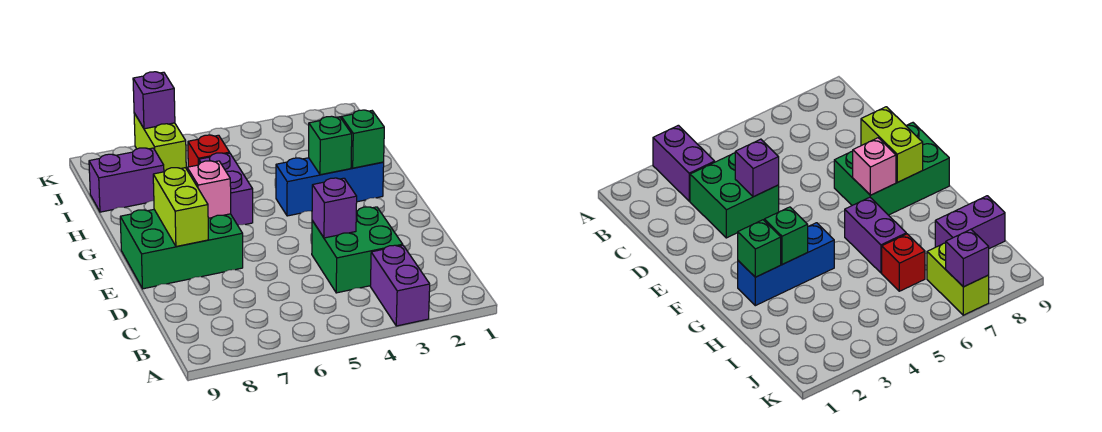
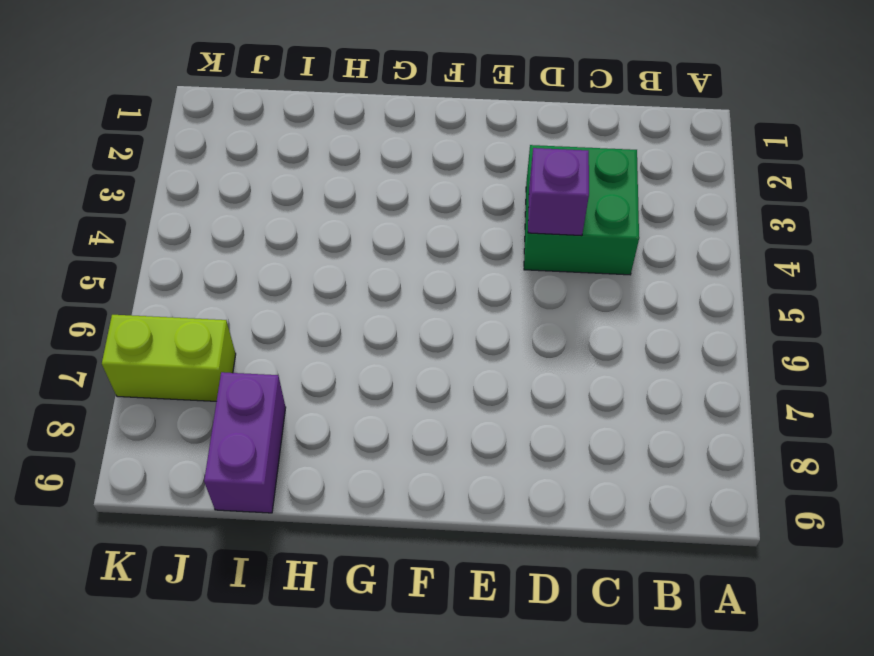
none -> purple brick A3:B3 level 1
none -> green brick E7:F9 level 1
none -> blue brick G2:G4 level 1

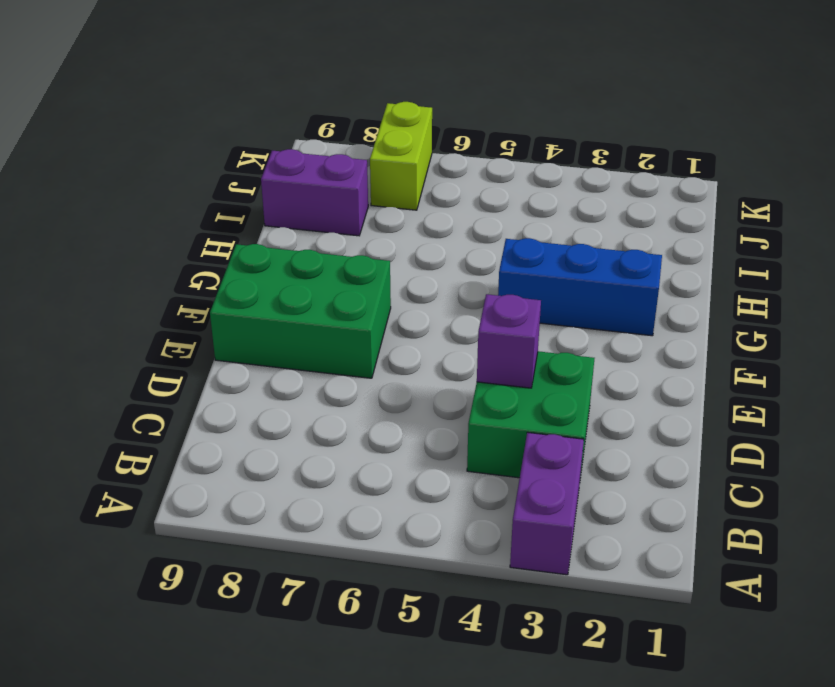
none -> purple brick G6:H6 level 1
none -> red brick I6 level 1
none -> lime brick E8:F8 level 2

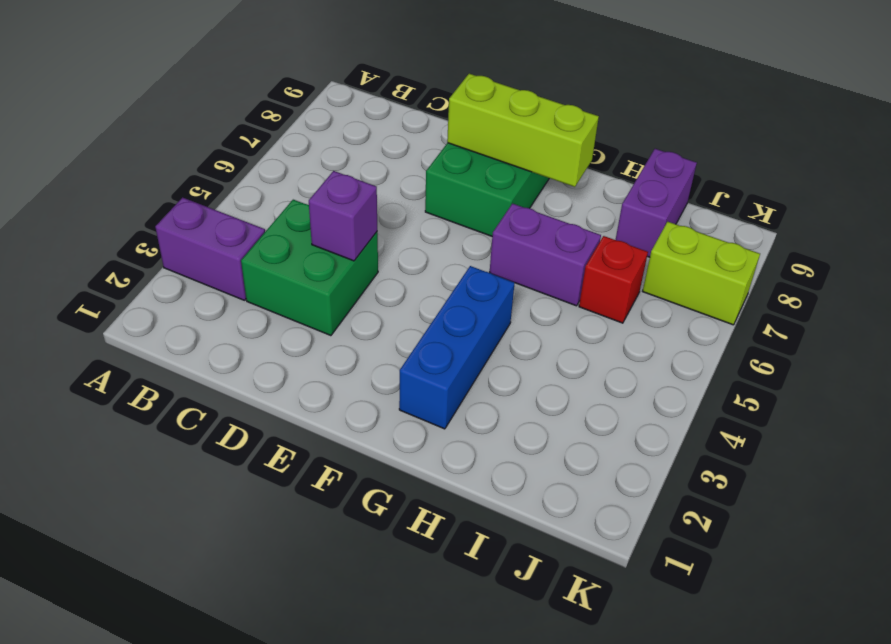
lime brick E8:G8 level 2 -> lime brick E8:F8 level 2
none -> pink brick F7 level 2
none -> green brick G2 level 2
none -> green brick G3 level 2

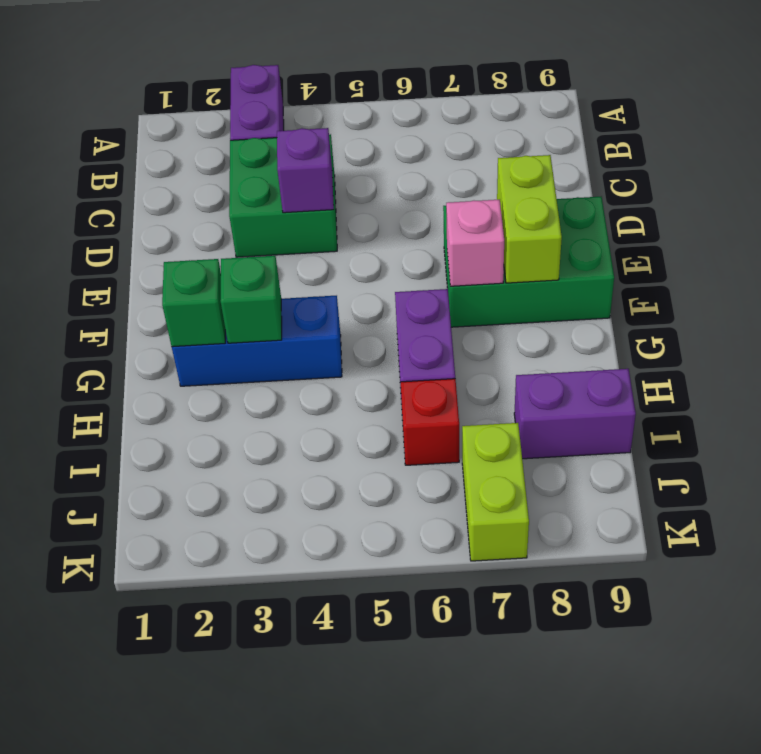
none -> purple brick K7 level 2

